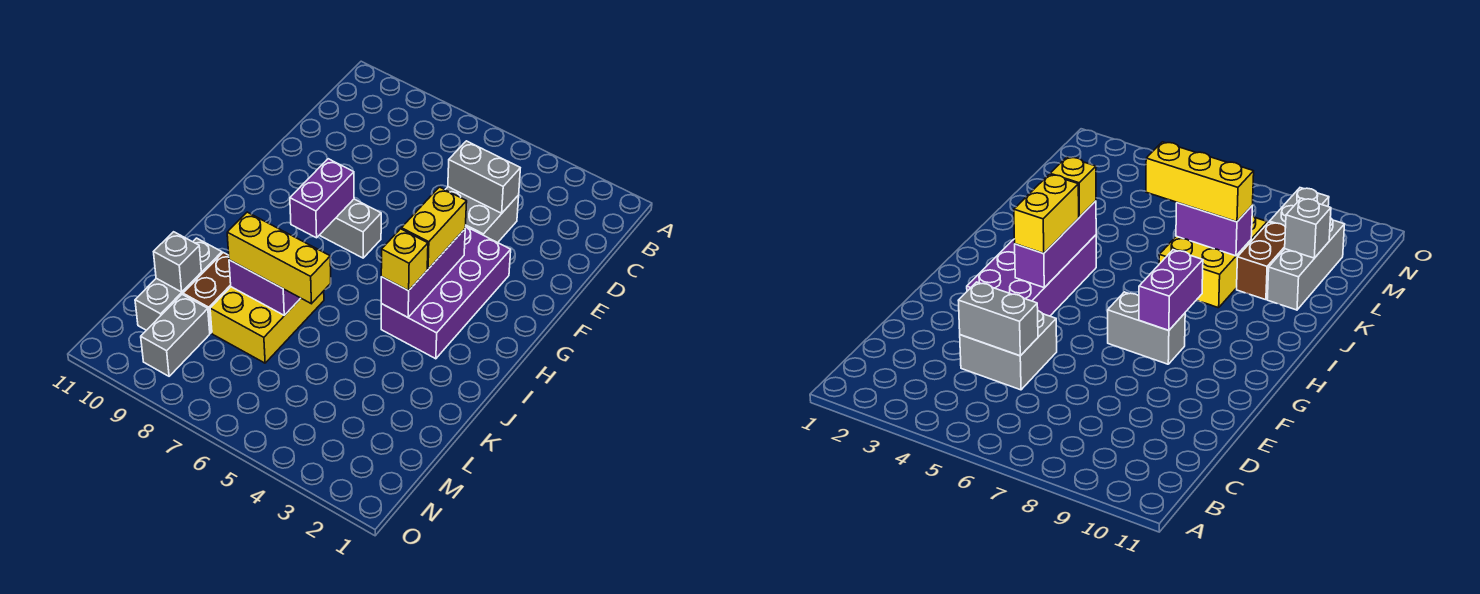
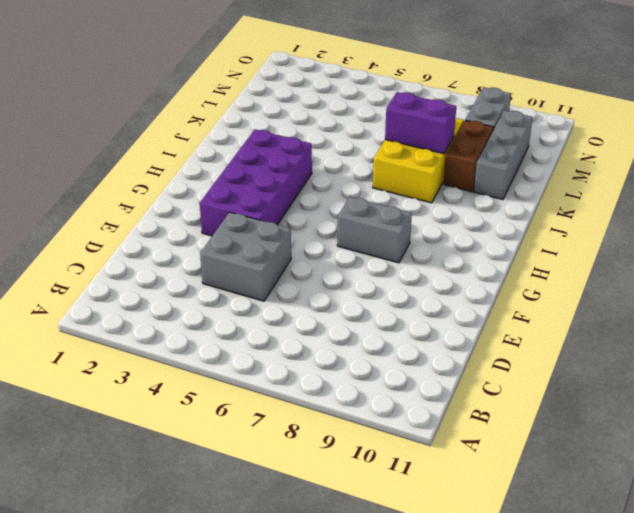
none -> grey brick D4:D5 level 2
none -> purple brick G4:I4 level 2
none -> purple brick G8:H8 level 2

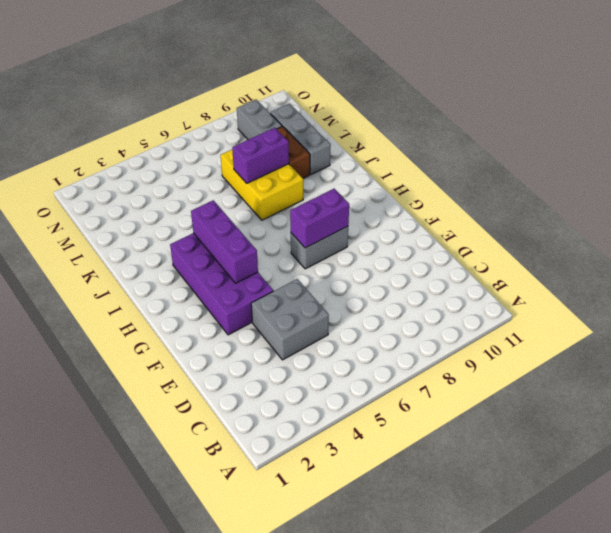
purple brick G7:G8 level 2 -> purple brick G8:H8 level 2
none -> grey brick D4:D5 level 2
none -> grey brick L10 level 2
none -> yellow brick G4:H4 level 3

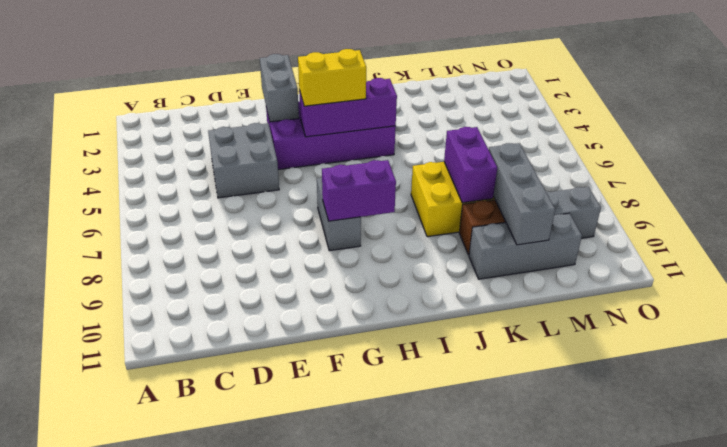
grey brick F2:F3 level 2 -> grey brick D4:D5 level 2
grey brick L8:L10 level 2 -> grey brick L10 level 2
none -> yellow brick I4 level 3
none -> yellow brick K6:K8 level 3

